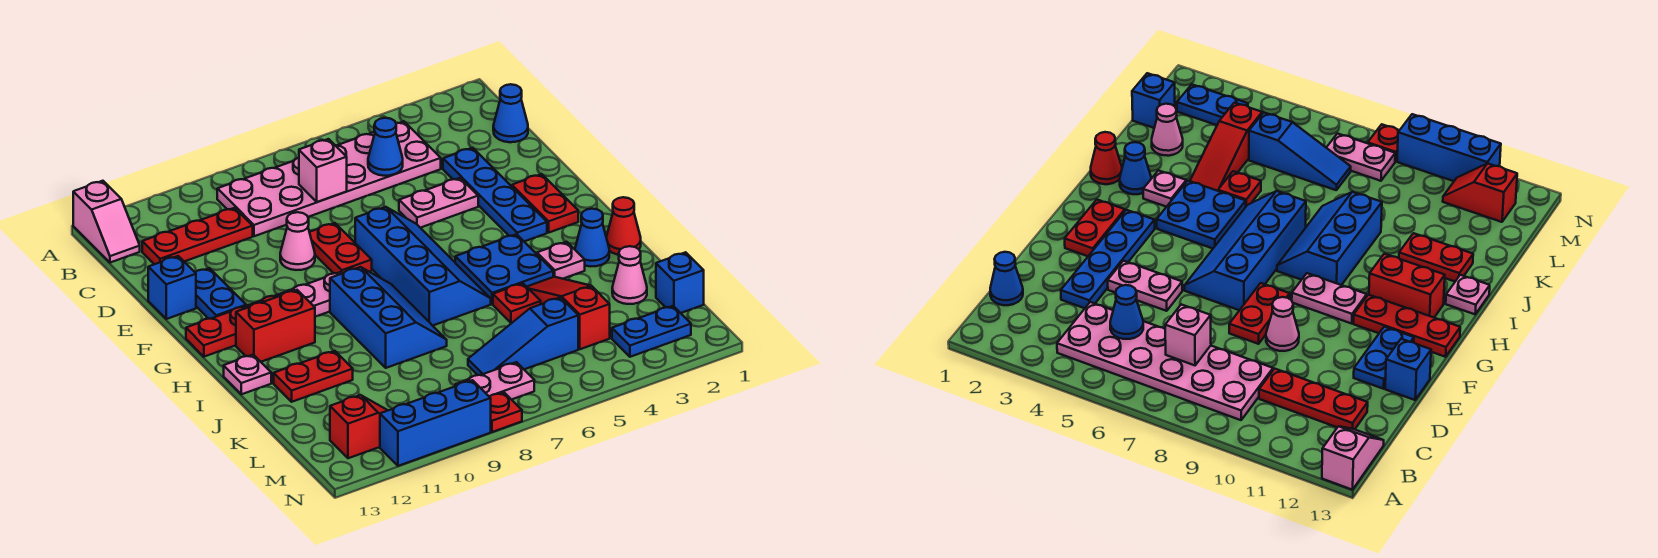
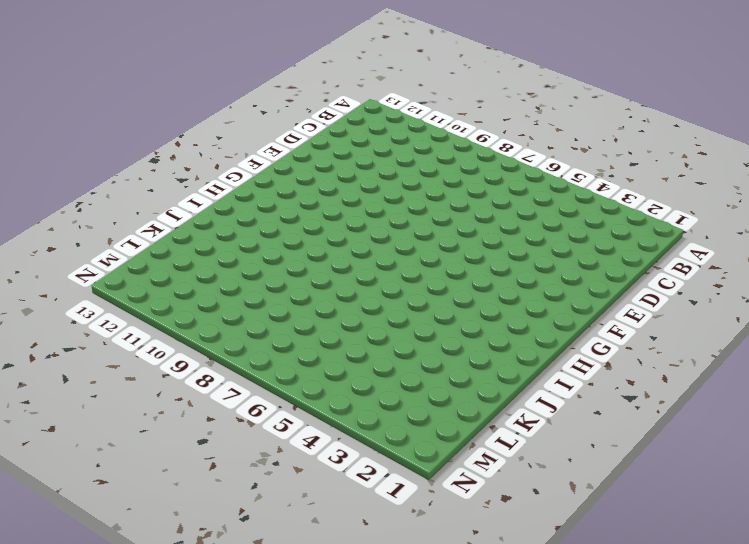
none -> pink slope A13:B13 level 1 top A
none -> pink plate B4:C9 level 1
none -> blue cone C1 level 1
none -> red plate C10:C12 level 1

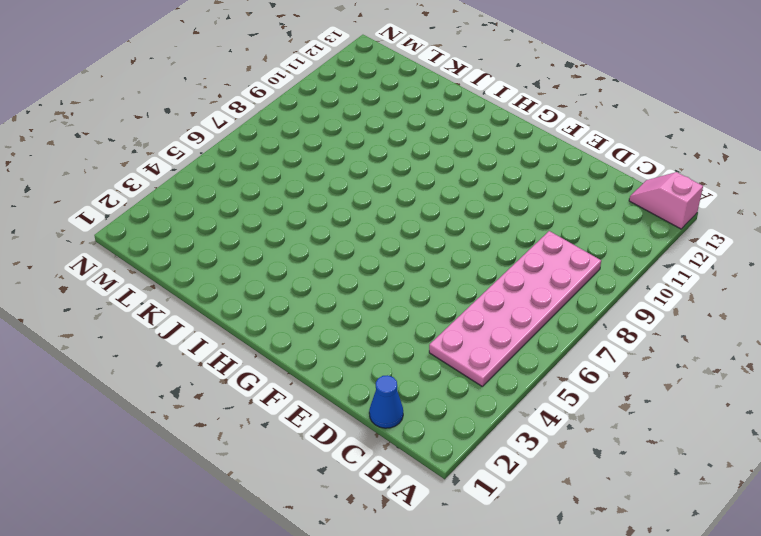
none -> red plate C10:C12 level 1
none -> blue plate D3:G3 level 1
none -> pink plate E4:E5 level 1
none -> red plate E8:F8 level 1

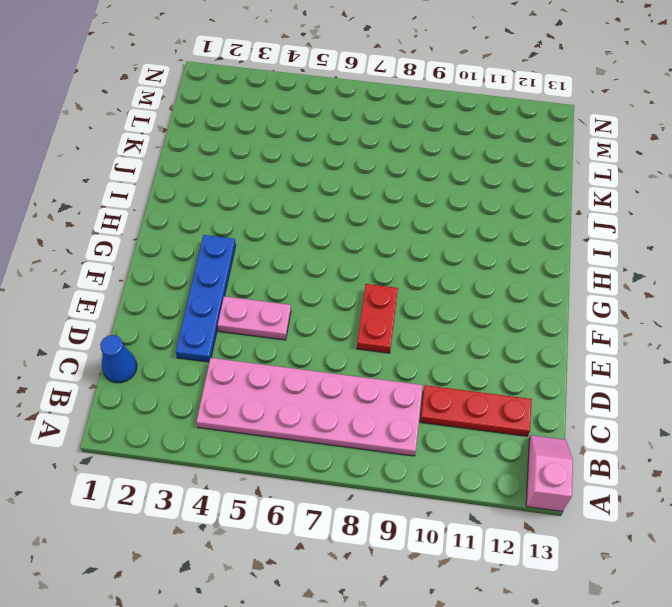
none -> pink cone E9 level 1
none -> blue plate E12:F12 level 1
none -> blue brick E13 level 1
none -> red plate F2:G2 level 1

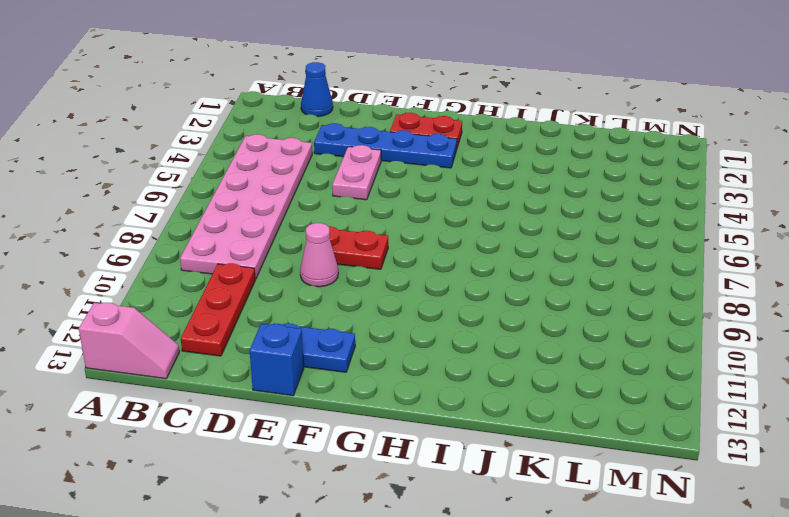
none -> blue slope F6:I7 level 1 top 7
none -> pink plate G9:G10 level 1
none -> red plate G11:G13 level 1
none -> blue plate H4:I5 level 1

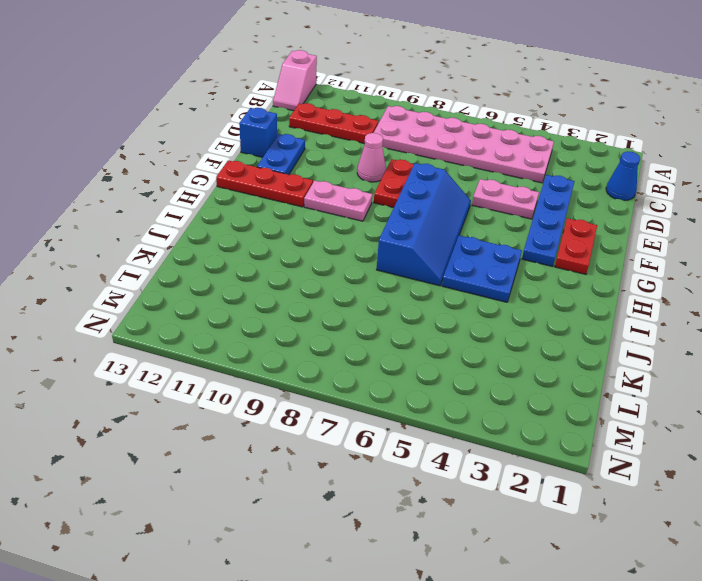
none -> blue slope H8:J9 level 1 top 9
none -> red brick H11:H12 level 1
none -> red cone I1 level 1
none -> blue cone I2 level 1

